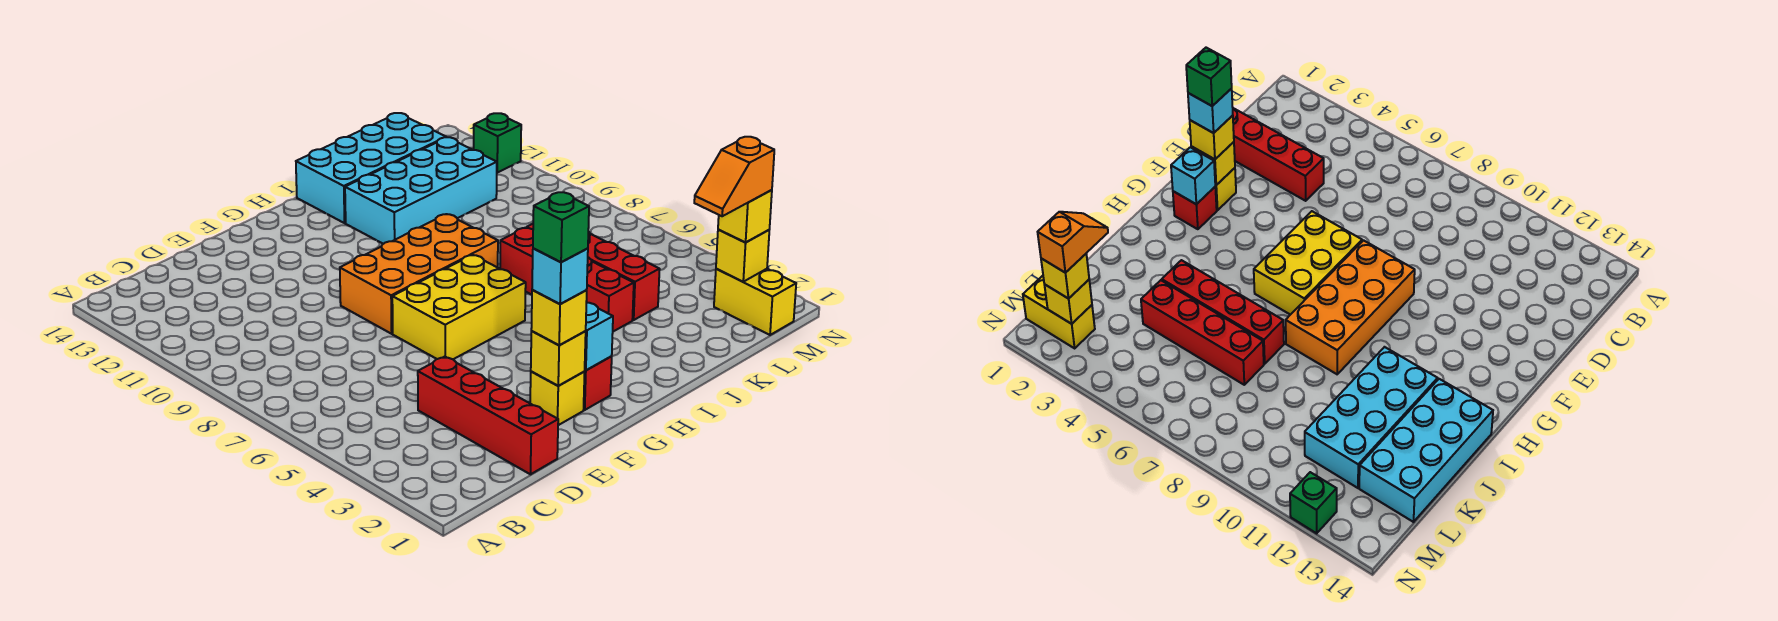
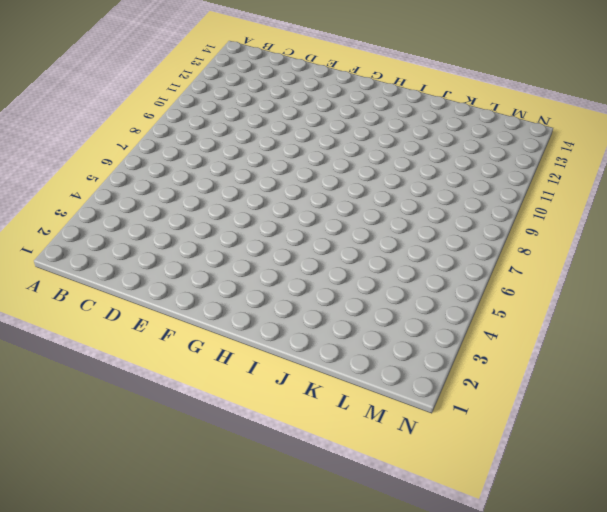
none -> red brick D1:D4 level 1
none -> yellow brick F2 level 1
none -> yellow brick F6:H7 level 1

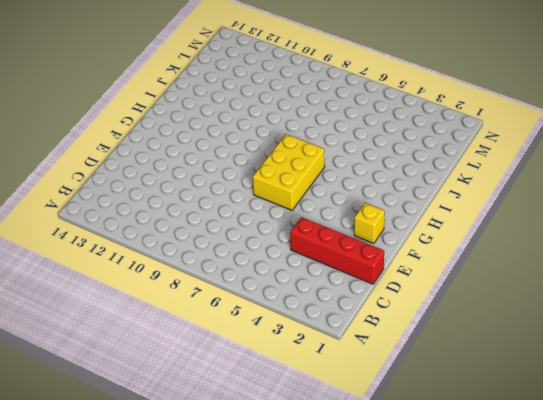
none -> orange brick F8:I9 level 1
none -> red brick G2 level 1
none -> cyan brick I11:L12 level 1

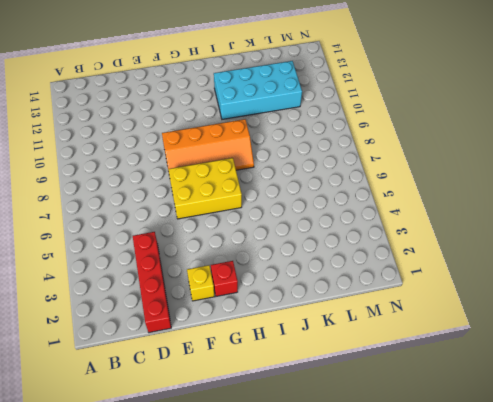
orange slope F8:I9 level 1 top 9 -> orange brick F8:I9 level 1
none -> cyan brick I13:L14 level 1
none -> red brick J4:J7 level 1
none -> red brick K4:K7 level 1

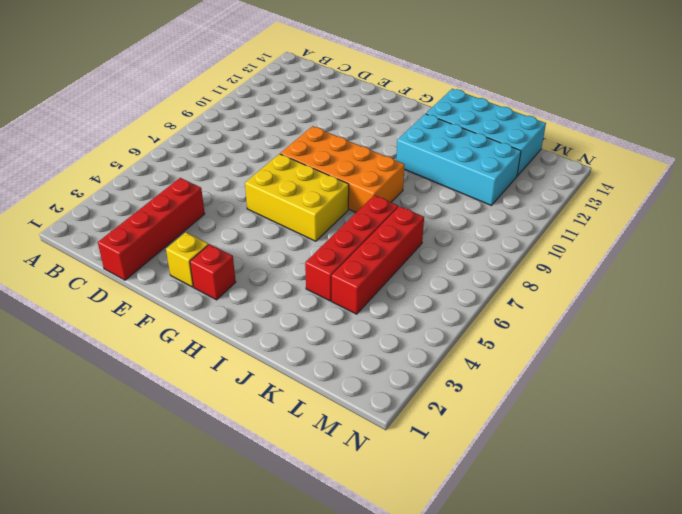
none -> yellow brick M1:M2 level 1
none -> green brick N12 level 1
none -> yellow brick F2 level 2

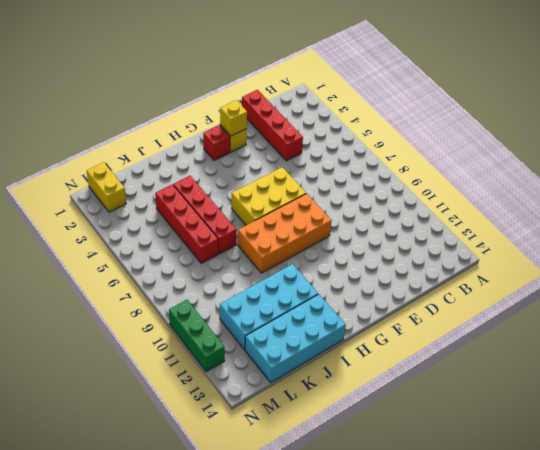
green brick N10:N12 level 1 -> green brick N12 level 1
none -> cyan brick G2 level 2
none -> yellow brick M2 level 2
none -> yellow brick F2 level 3

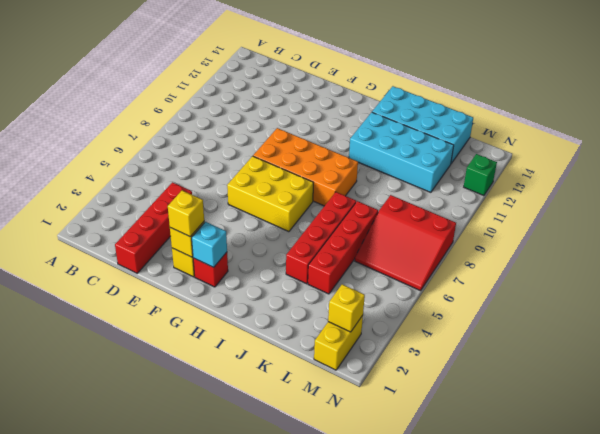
red slope L6:N8 level 1 top 8 -> none
none -> yellow brick M2 level 3
none -> cyan brick F2 level 4
none -> orange slope L2:M2 level 4 top M

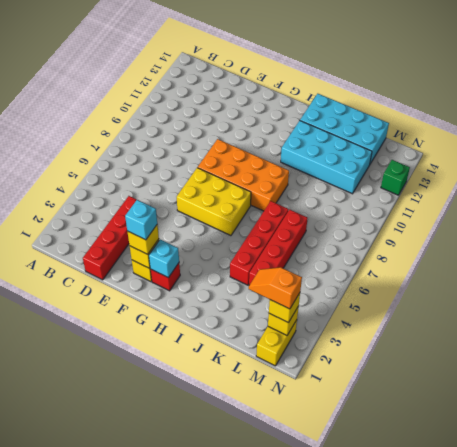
none -> green brick F2 level 5

